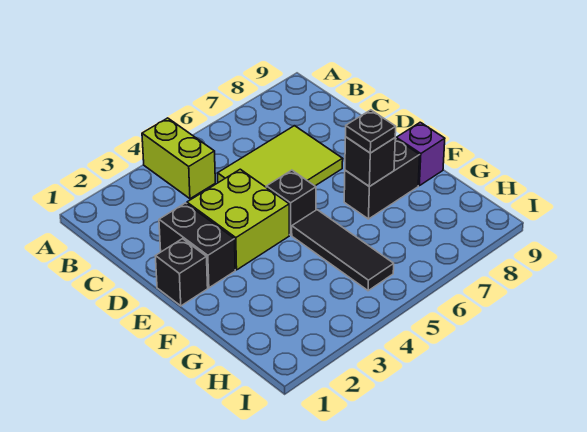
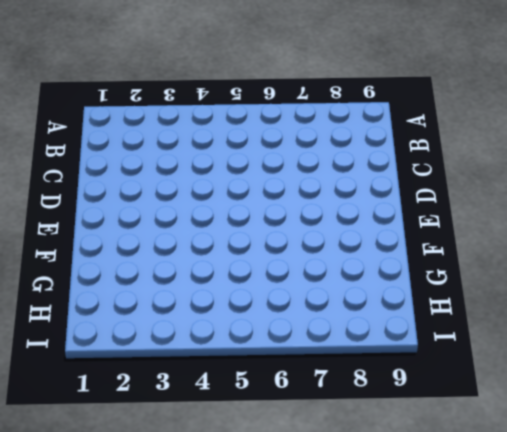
none -> lime brick A4:B4 level 1
none -> lime tile C5:D7 level 1

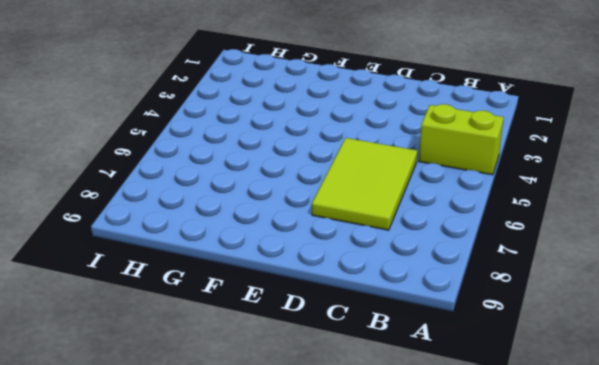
none -> black brick D2:E2 level 1
none -> lime brick D3:E4 level 1

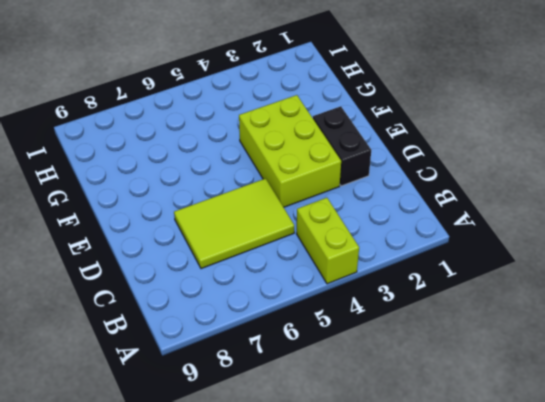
lime brick D3:F4 level 1 -> lime brick D3:E4 level 1
none -> black brick E1 level 1
none -> black brick E5 level 1

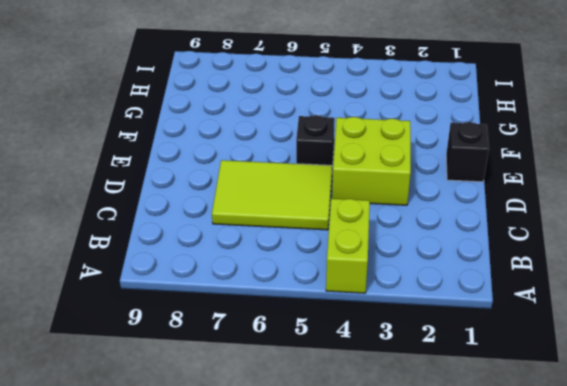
none -> black brick D2:E2 level 1
none -> black tile F5:H5 level 1

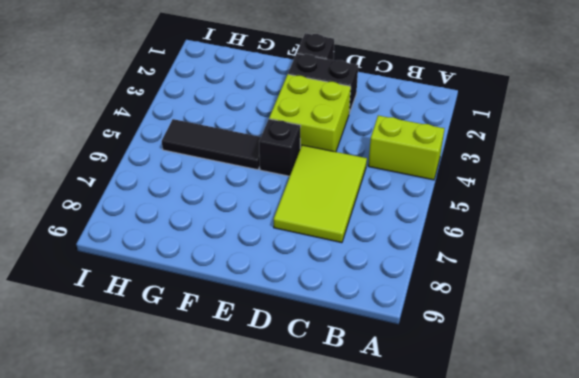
none -> black brick F7:F8 level 1
none -> purple brick F9 level 1

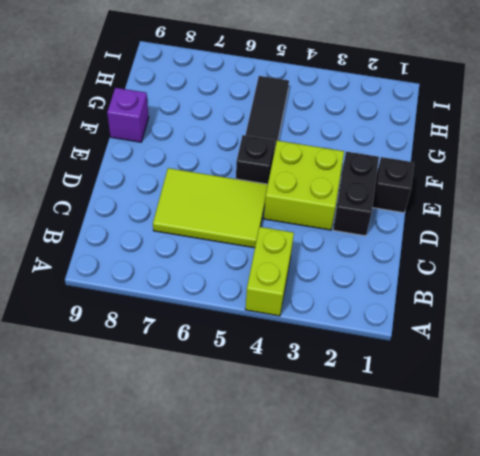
none -> black brick F7:F8 level 1
none -> black brick F7 level 2

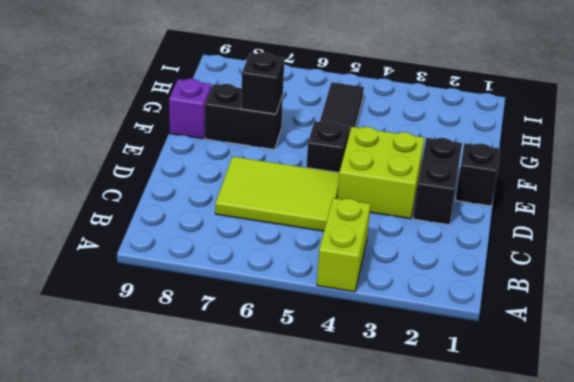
none -> black plate F7 level 3

